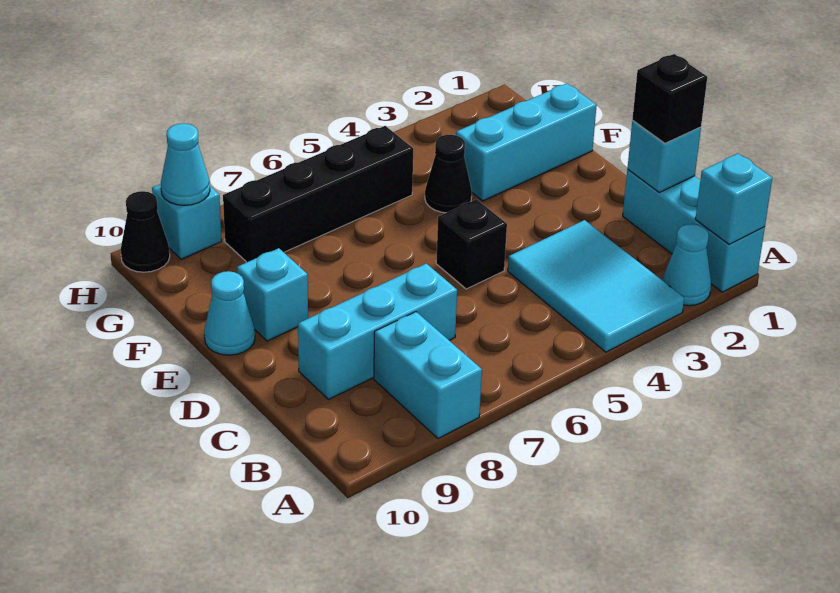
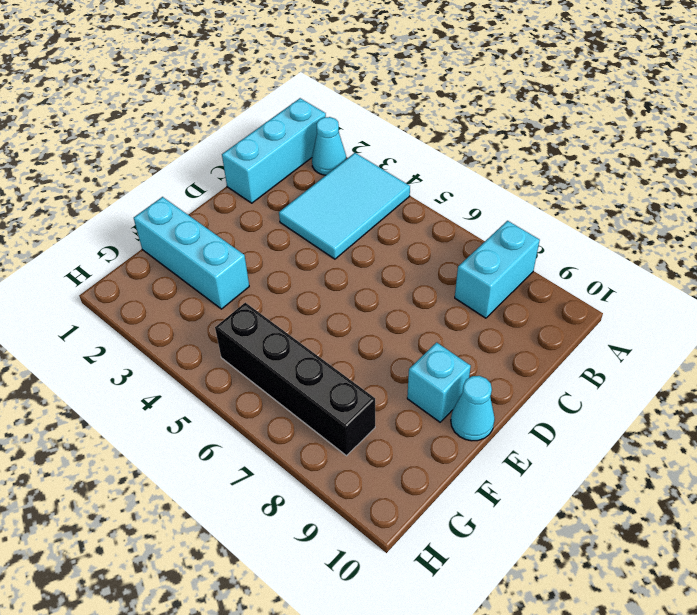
none -> cyan brick C7:C9 level 1
none -> black brick D5 level 1
none -> black cone F4 level 1

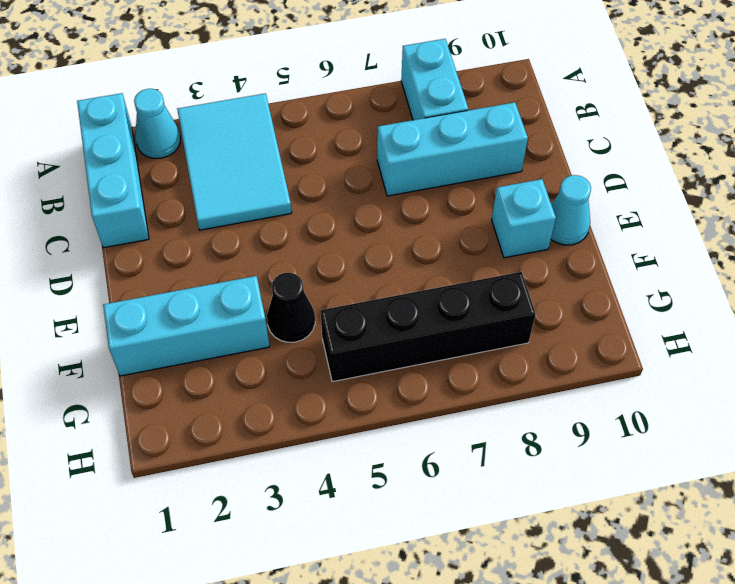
none -> black brick D5 level 1
none -> cyan brick H9 level 1
none -> black cone H10 level 1

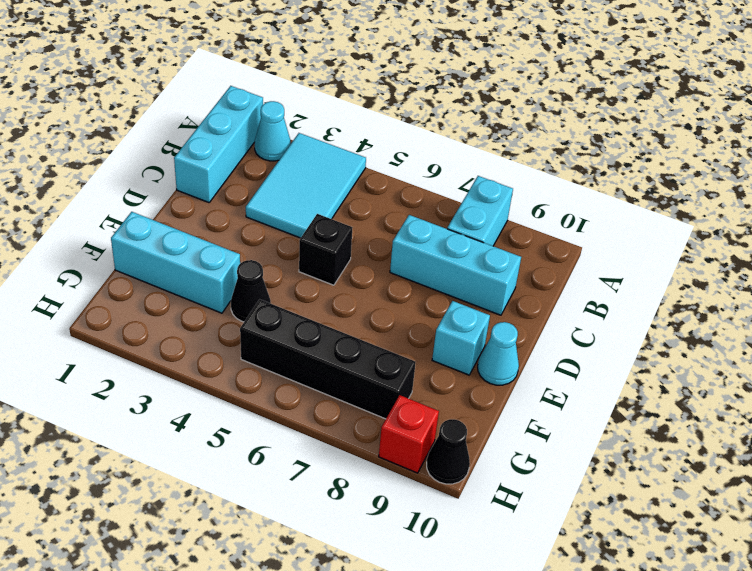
red brick H9 level 1 -> cyan brick H9 level 1
none -> cyan brick A1 level 2
none -> cyan brick C1 level 2
none -> cyan cone H9 level 2

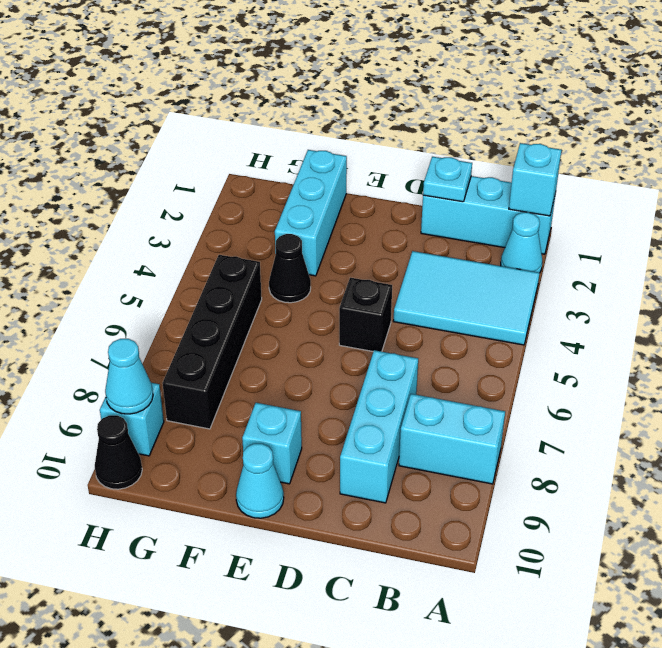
cyan plate C1 level 2 -> cyan brick C1 level 2
none -> black brick C1 level 3

